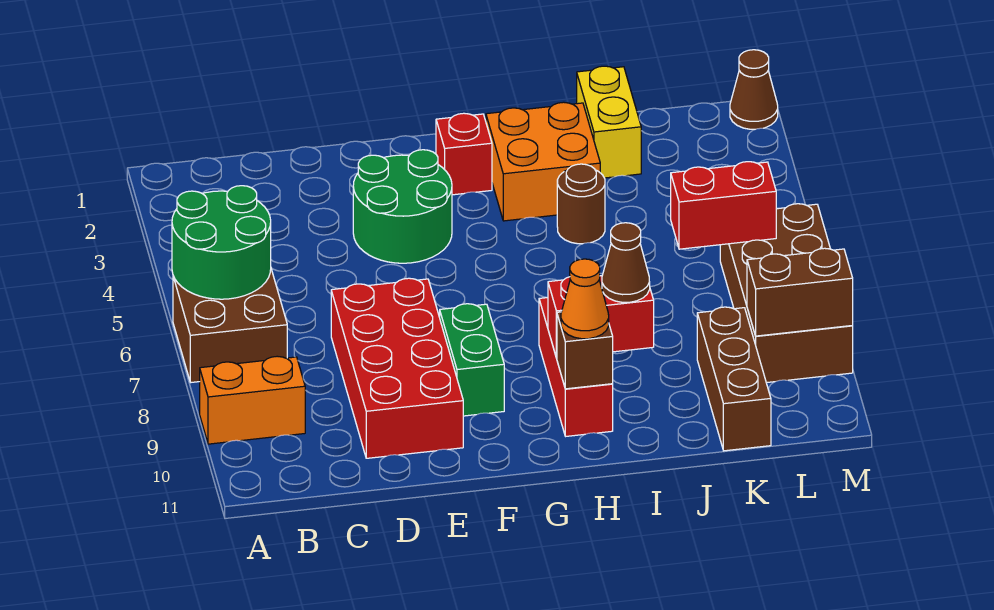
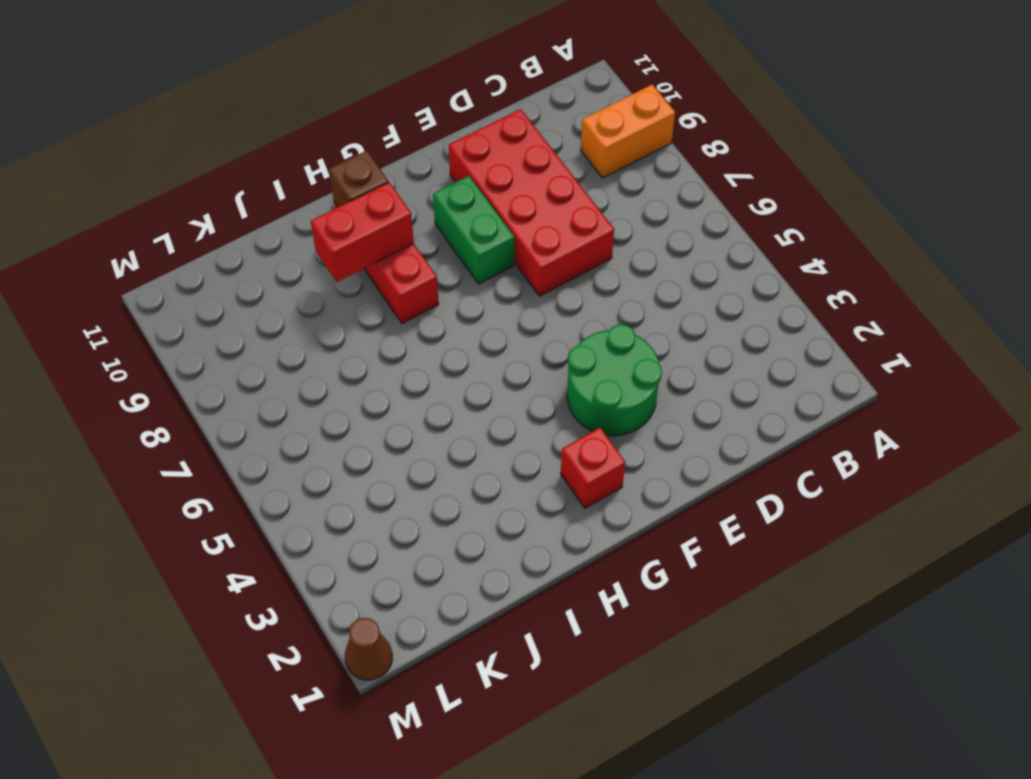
none -> brown brick A6:B7 level 1
none -> orange brick H2:I3 level 1
none -> brown round brick I4 level 1

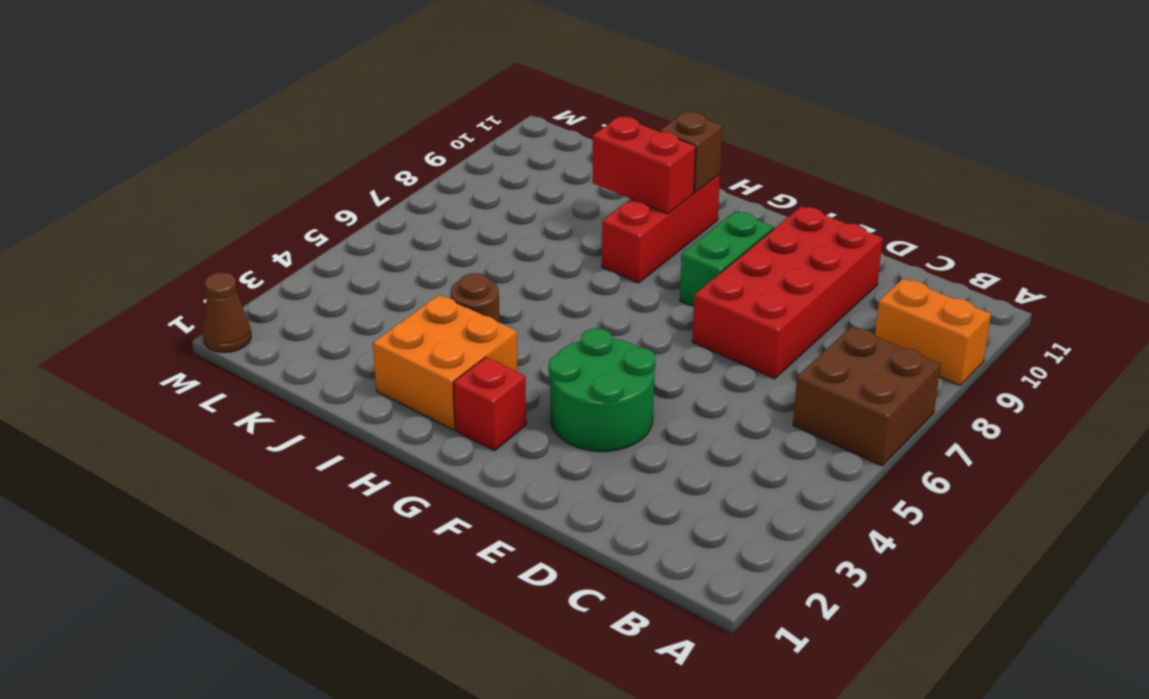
none -> yellow brick J1:J2 level 1
none -> brown brick K9:K11 level 1
none -> brown brick L6:M9 level 1

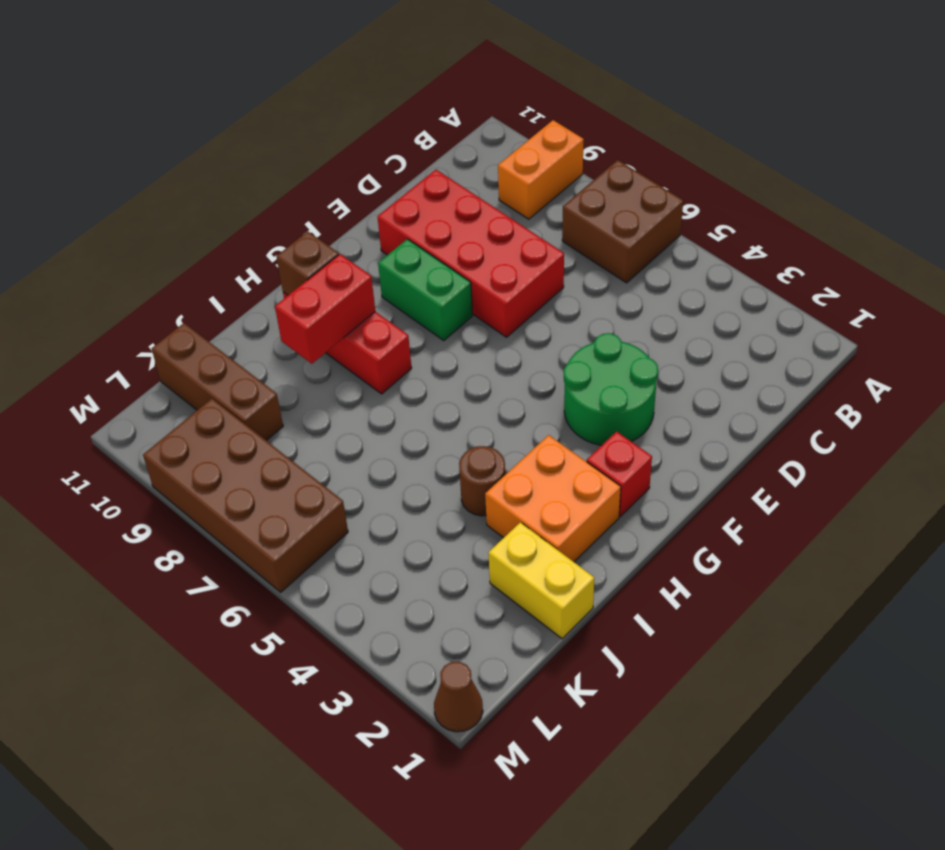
none -> green round brick A5:B6 level 2
none -> red brick K6:L6 level 2
none -> brown brick L9:M9 level 2

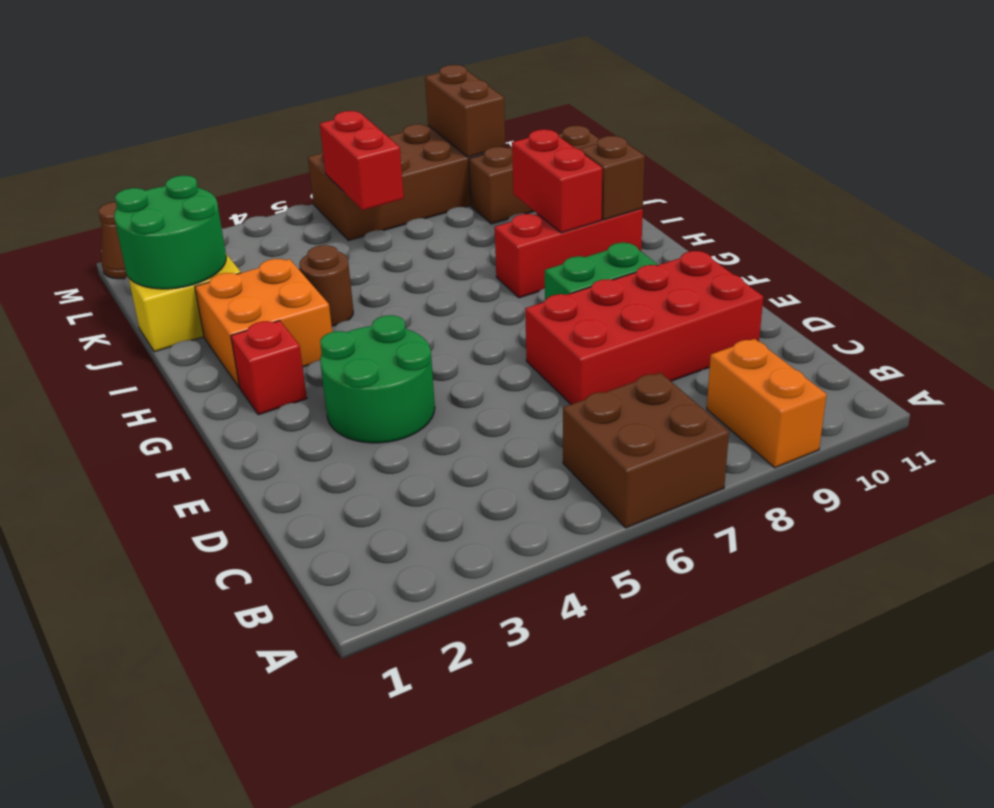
green round brick J1:K2 level 2 -> green round brick A5:B6 level 2
none -> orange cone H10 level 3
none -> brown cone I9 level 3

